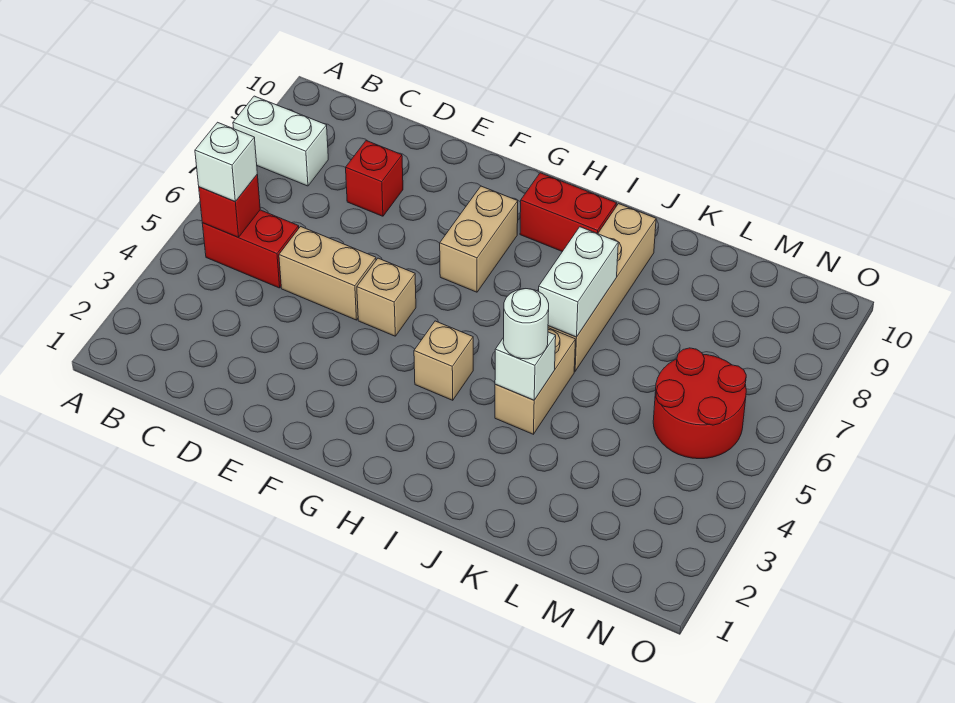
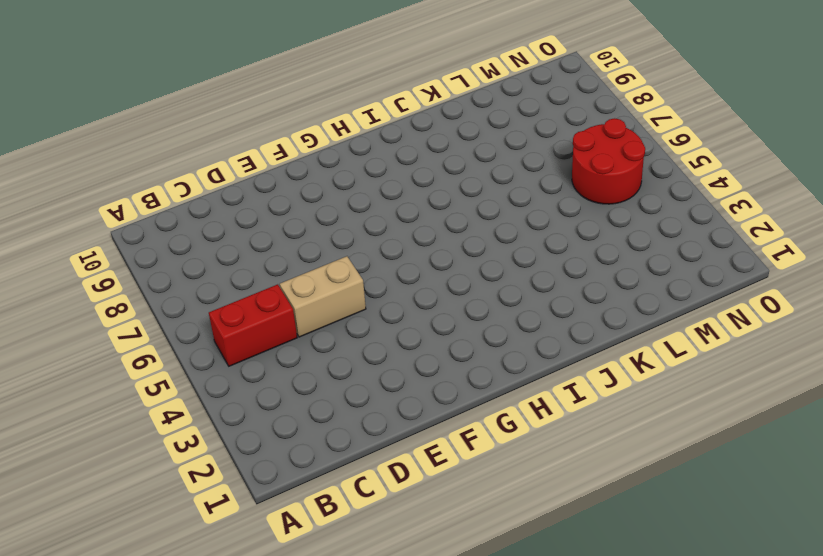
none -> white brick A8:B8 level 1
none -> red brick D8 level 1
none -> tan brick F5 level 1

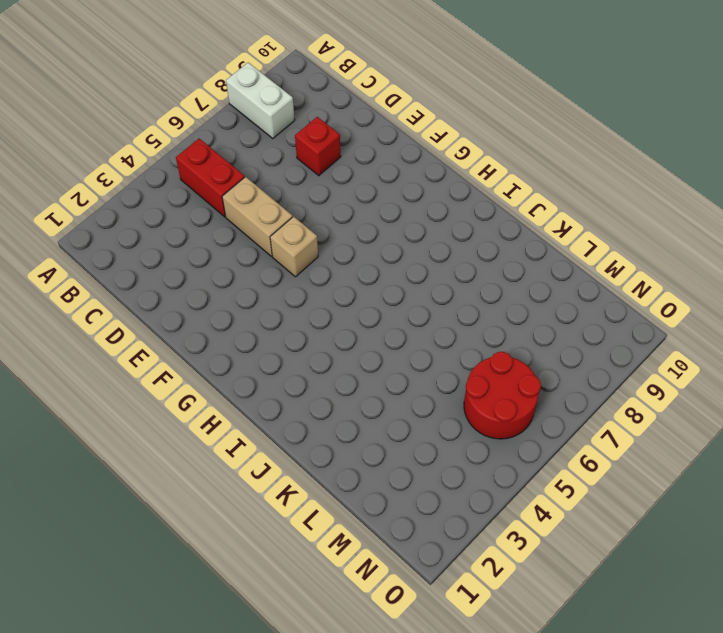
none -> tan brick G7:G8 level 1
none -> tan brick H4 level 1
none -> red brick H9:I9 level 1

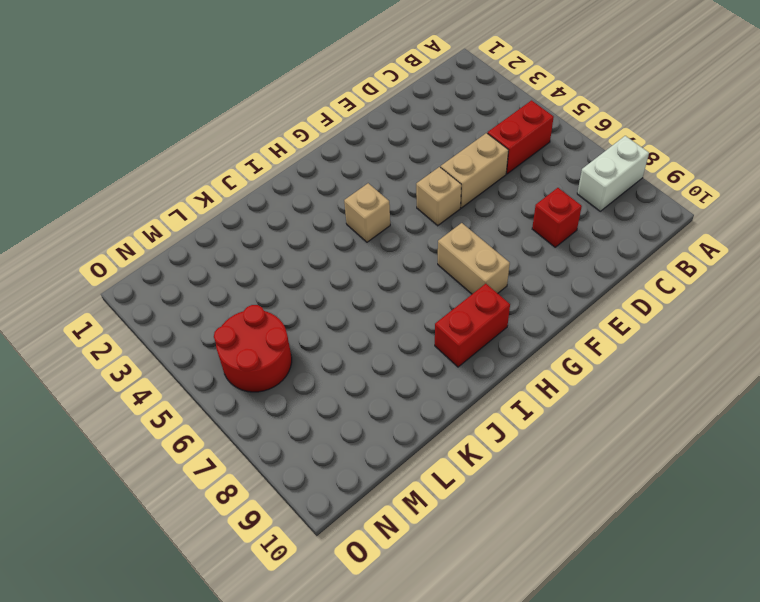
none -> tan brick J4:J5 level 1
none -> tan brick J6:J9 level 1
none -> red brick B5 level 2

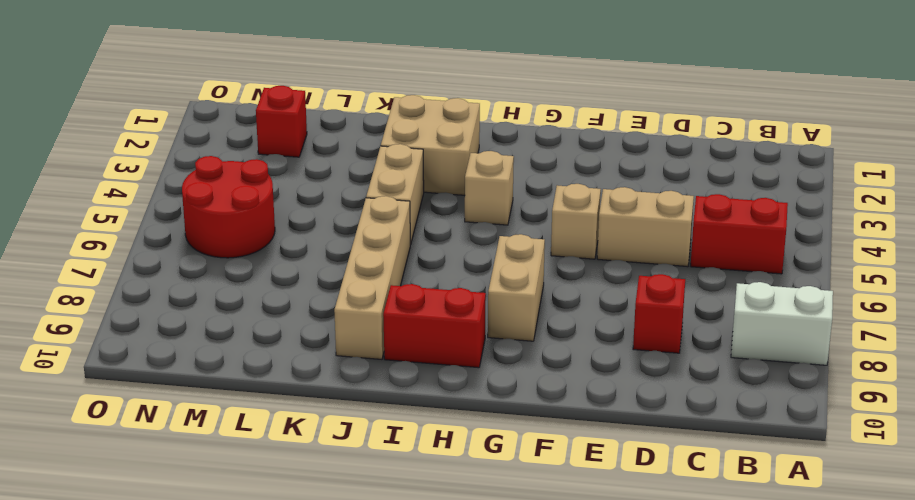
tan brick I2:J3 level 1 -> none
red brick M2 level 1 -> red brick B5 level 2
none -> white brick J4 level 2
none -> white brick J6:J7 level 2
none -> white brick B5 level 3

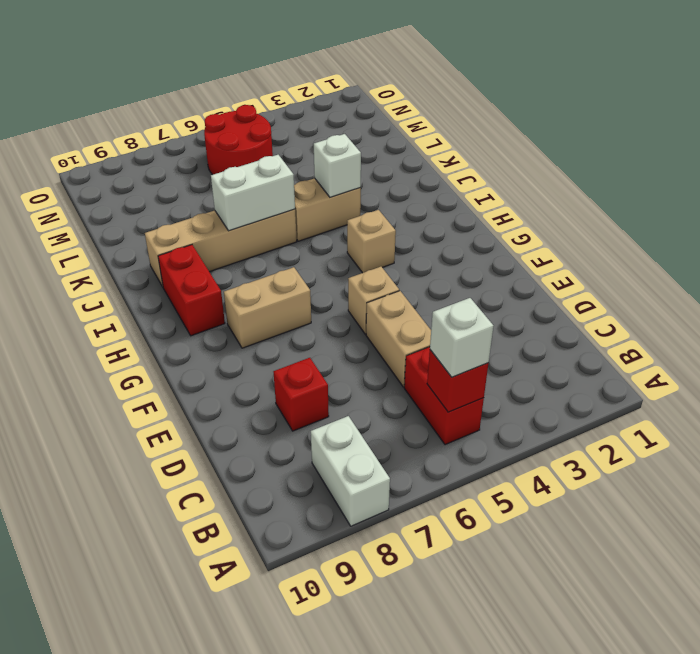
none -> white round brick J4 level 3

